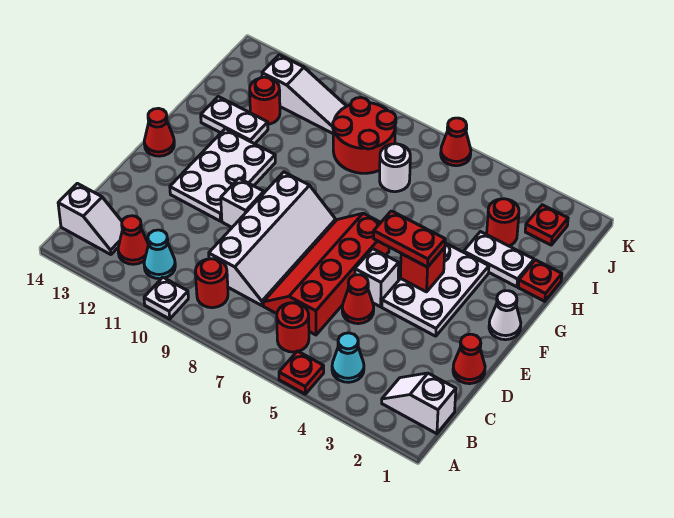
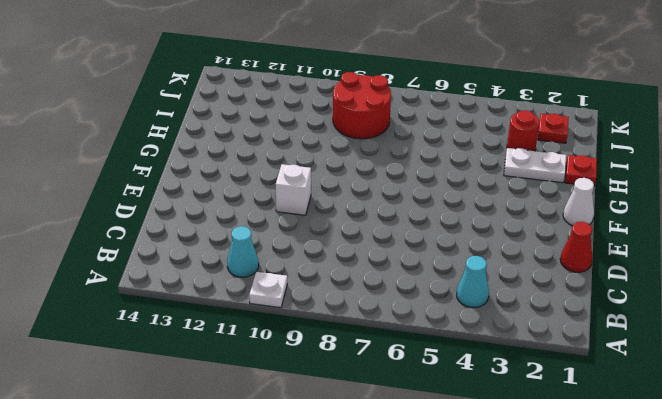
none -> red plate A5 level 1
none -> white slope B1:B2 level 1 top 1
none -> red round brick B6 level 1
none -> red round brick B9 level 1

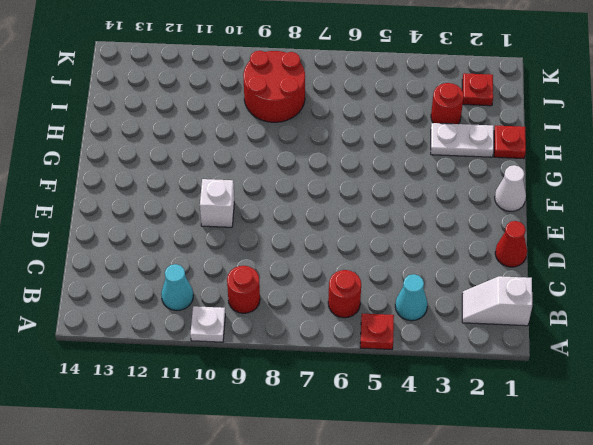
none -> red cone B12 level 1
none -> white slope B13:B14 level 1 top 14
none -> red slope C6:F7 level 1 top 6
none -> white slope C8:F9 level 1 top 9

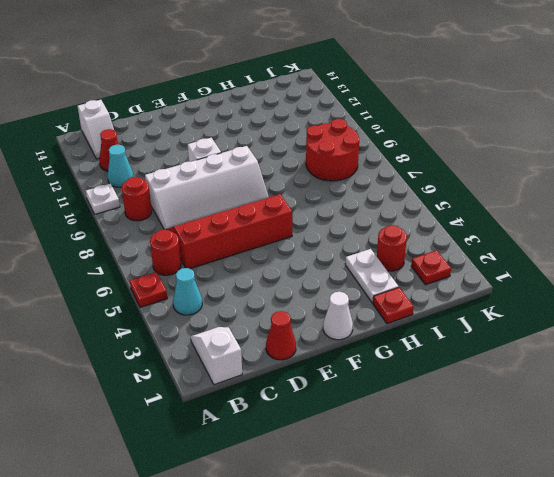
none -> red cone D5 level 1
none -> white plate E3:G4 level 1
none -> white brick E5 level 1
none -> white plate E11:G12 level 1

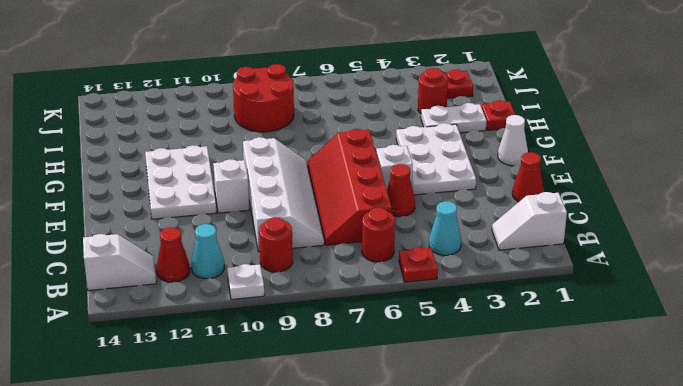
none -> red cone F14 level 1
none -> white plate H12:H13 level 1
none -> white round brick I7 level 1
none -> red round brick I12 level 1

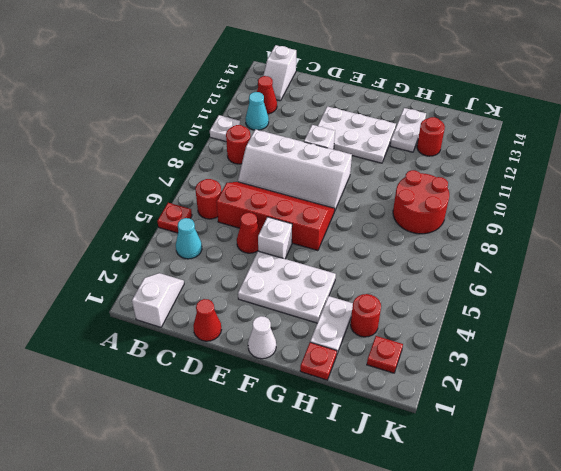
none -> red cone F14 level 1
none -> white round brick I7 level 1
none -> white slope J10:J12 level 1 top 12
none -> red cone K6 level 1

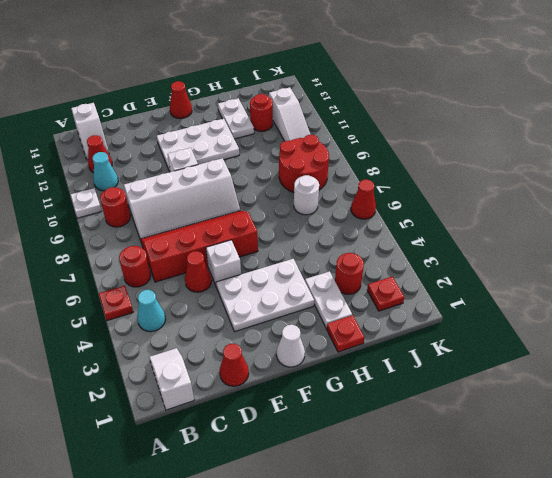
none -> red brick F4 level 2
none -> red plate F4:F5 level 3

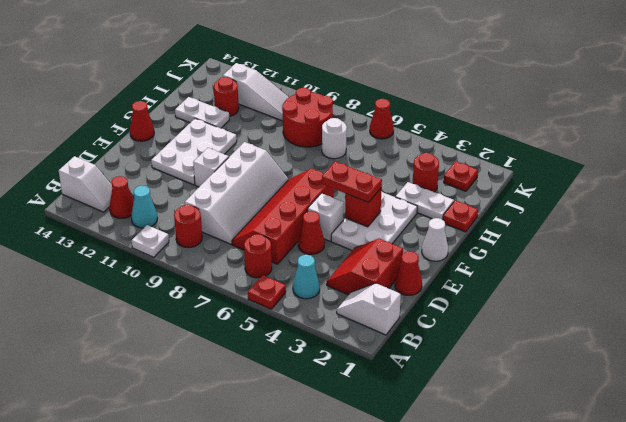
red slope C2:D3 level 1 top 2 -> none

